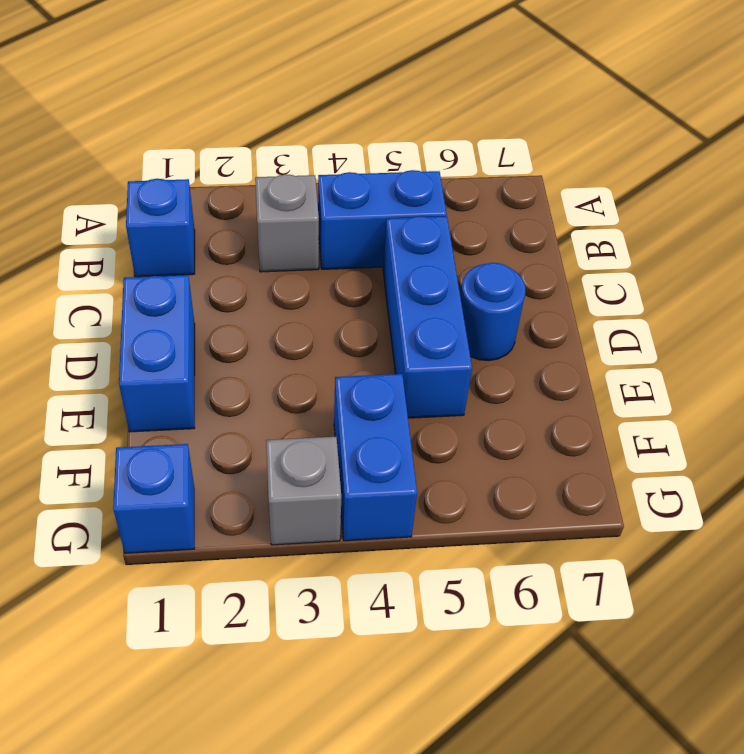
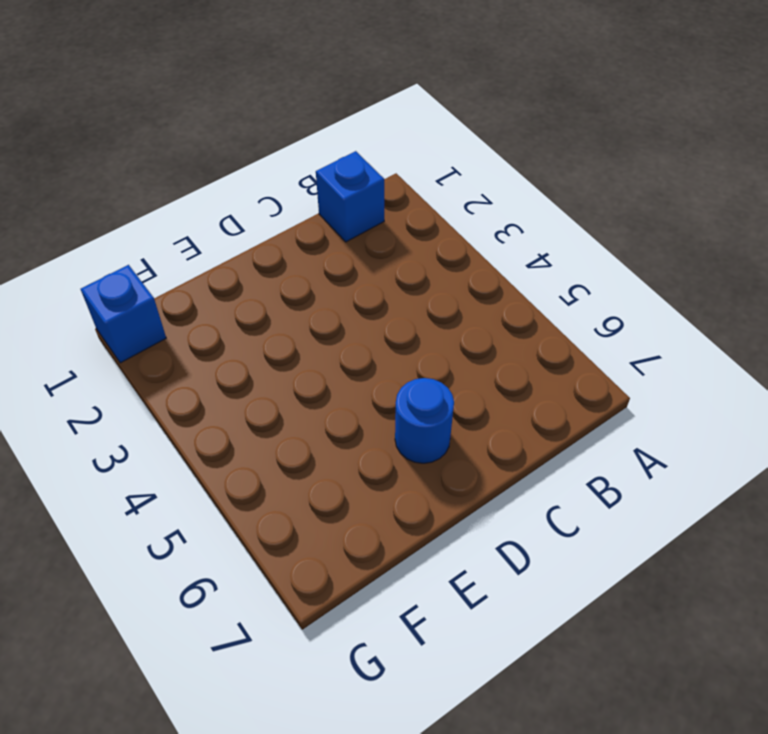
none -> grey brick B3 level 1
none -> blue brick B4:B5 level 1

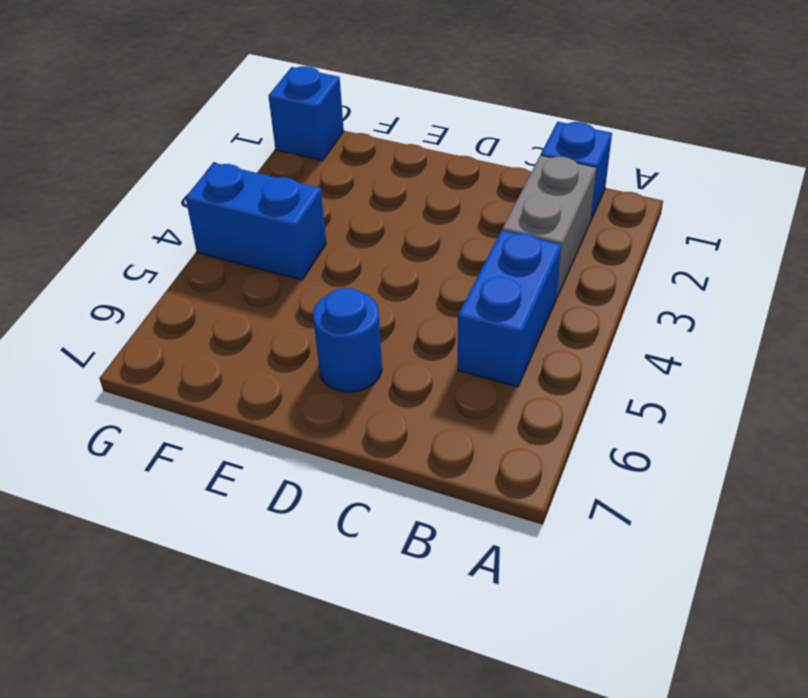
grey brick B2:B3 level 1 -> grey brick B3 level 1
none -> blue brick C5:E5 level 1
none -> blue brick D1:E1 level 1

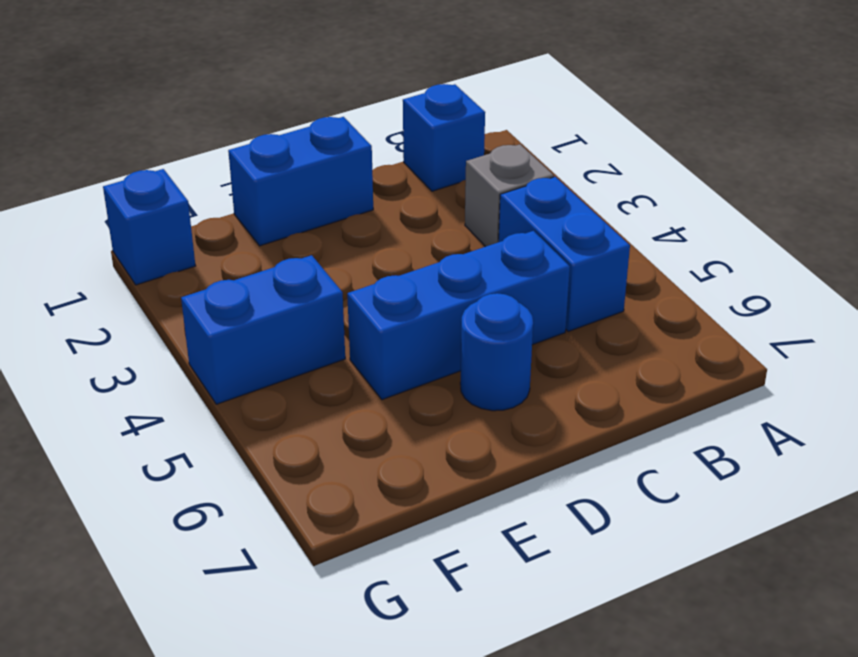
none -> grey brick G3 level 1

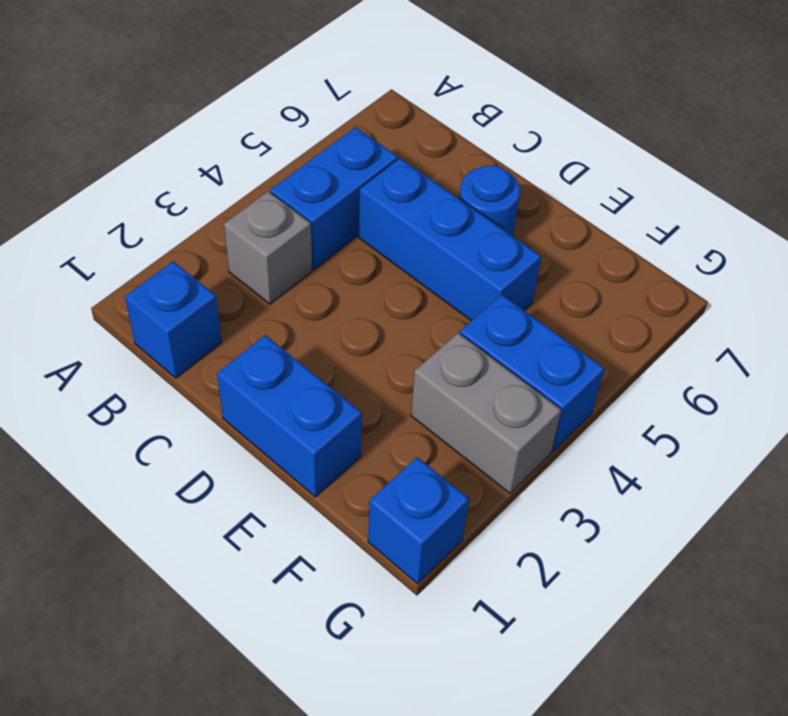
grey brick F3:G3 level 1 -> grey brick G3 level 1

